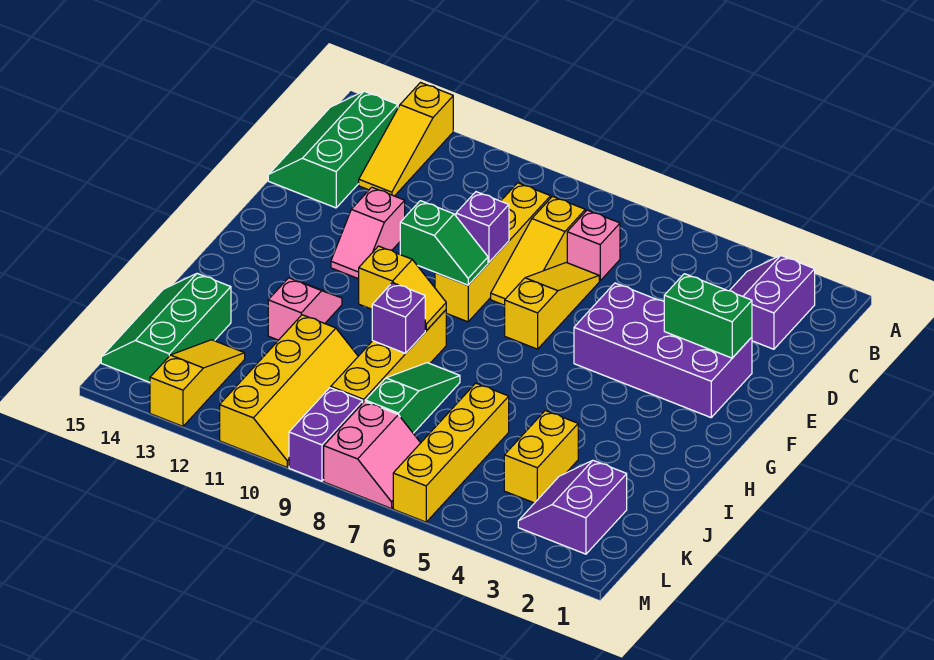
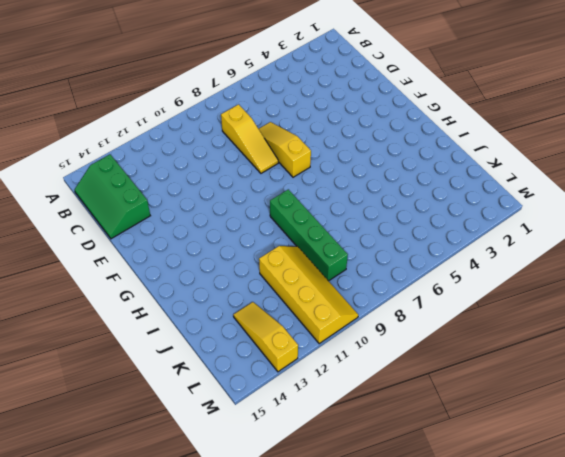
green brick H9:K9 level 1 -> yellow brick H9:K9 level 1
none -> yellow slope A13:C13 level 1 top A
none -> purple slope B2:C3 level 1 top 2
none -> pink brick C7 level 1

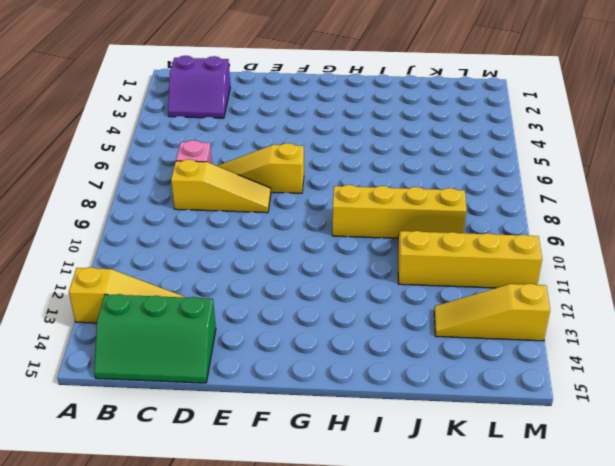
none -> yellow brick C9:F9 level 1
none -> purple brick E2:F5 level 1
none -> pink slope E12:F12 level 1 top E

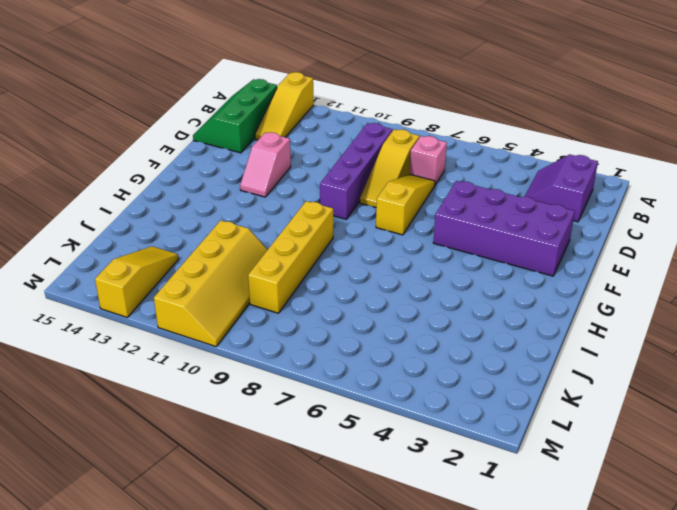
purple brick C9:F9 level 1 -> yellow brick C9:F9 level 1
none -> pink slope H12:I12 level 1 top I
none -> green slope I8:K8 level 1 top K
none -> yellow brick J4:K4 level 1

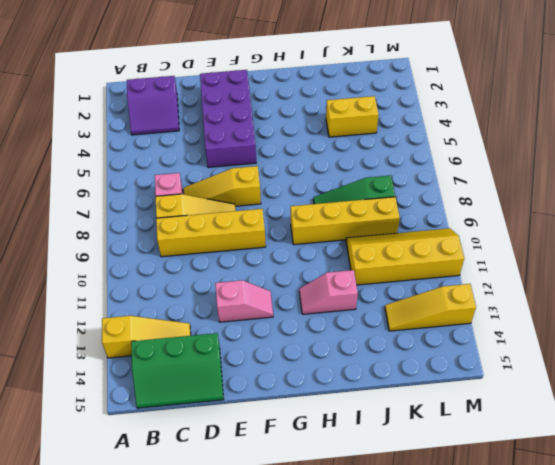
none -> yellow brick J6:M6 level 1
none -> green slope J14:L15 level 1 top 14
none -> purple slope K2:L3 level 1 top 2

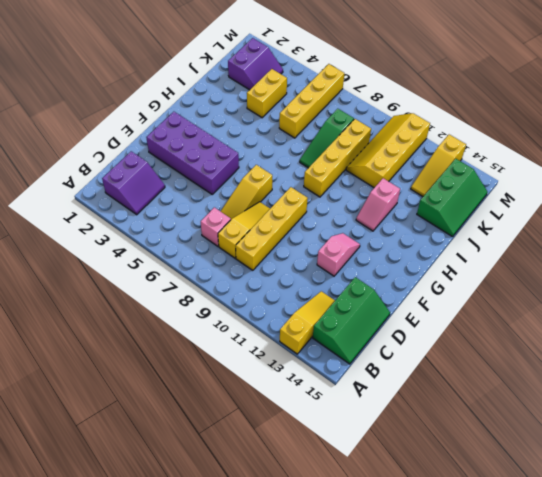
none -> pink slope L7:M8 level 1 top 8
none -> purple brick L9:M9 level 1
none -> green brick E2:E3 level 2

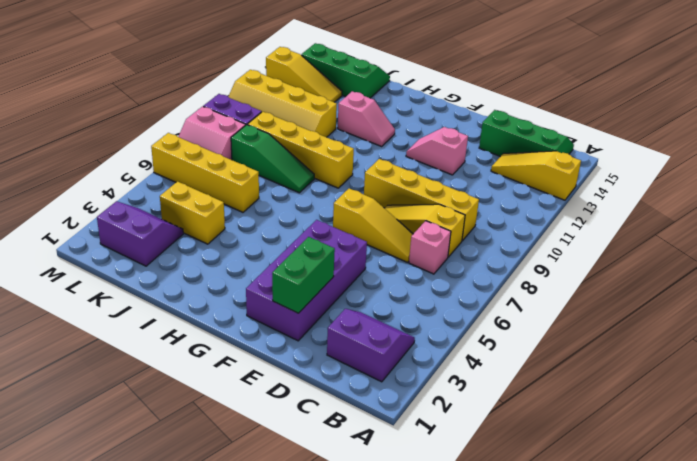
none -> purple brick E9 level 2
none -> green slope F9:F10 level 2 top 10
none -> yellow slope H9:H10 level 2 top 10

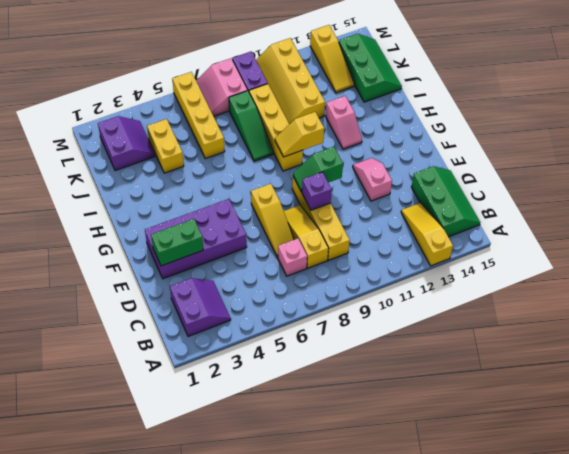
none -> purple brick I9 level 2

